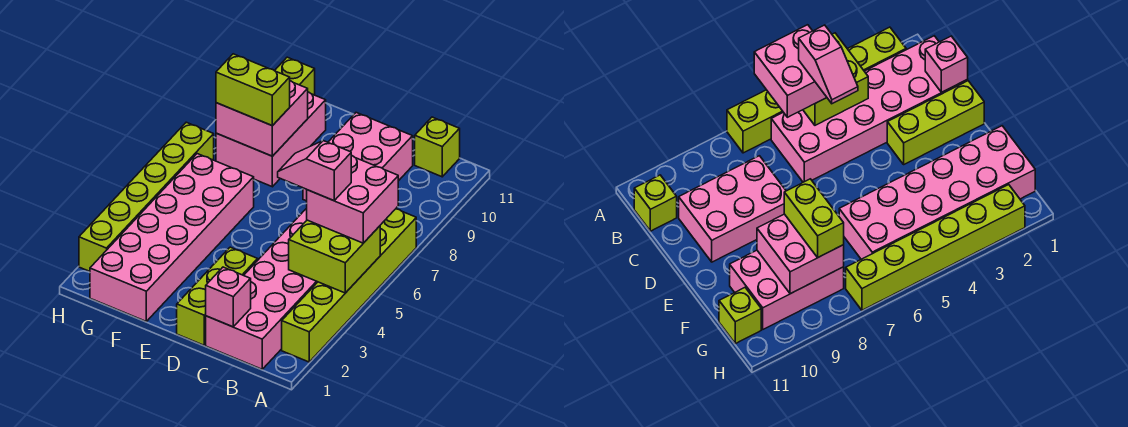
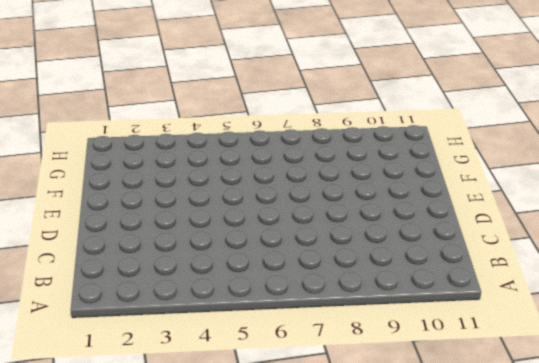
none -> lime brick A2:A7 level 1
none -> pink brick B1:C6 level 1
none -> lime brick B11 level 1

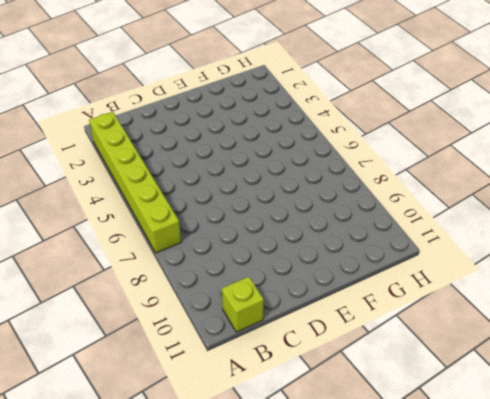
none -> pink brick B1:C6 level 1
none -> pink brick C8:D10 level 1
none -> lime brick D1:D3 level 1

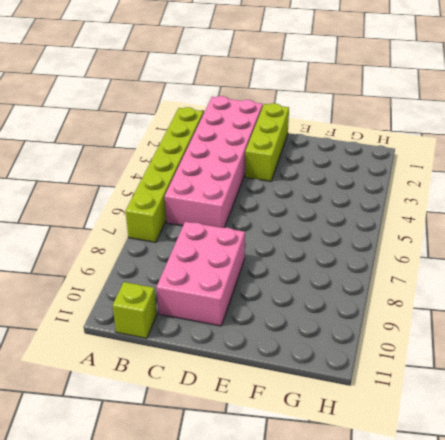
none -> pink brick F1:G6 level 1
none -> pink brick F8:G10 level 1
none -> lime brick G11 level 1

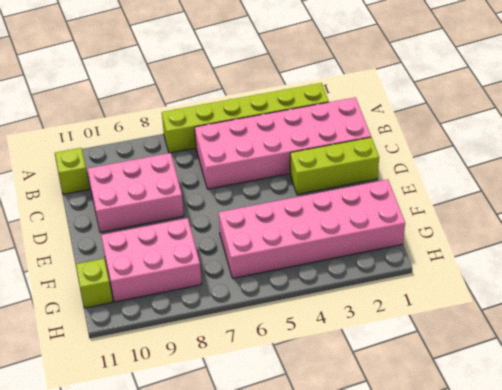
none -> lime brick H2:H7 level 1
none -> lime brick A4:B5 level 2
none -> pink brick C1 level 2

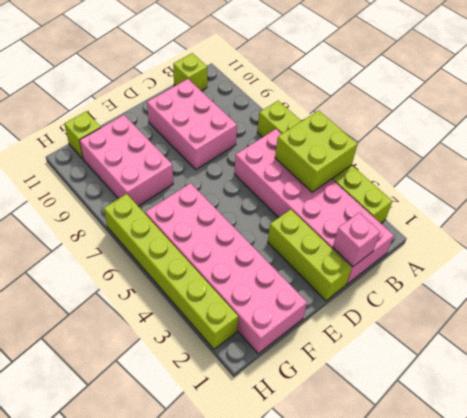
none -> pink brick F8:G9 level 2
none -> pink brick A5:B6 level 3
none -> lime brick F8:G8 level 3

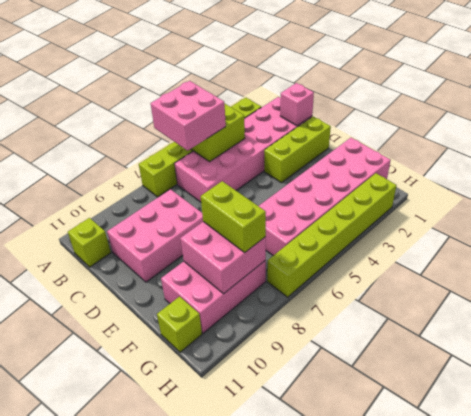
none -> pink slope B5:C5 level 4 top B

